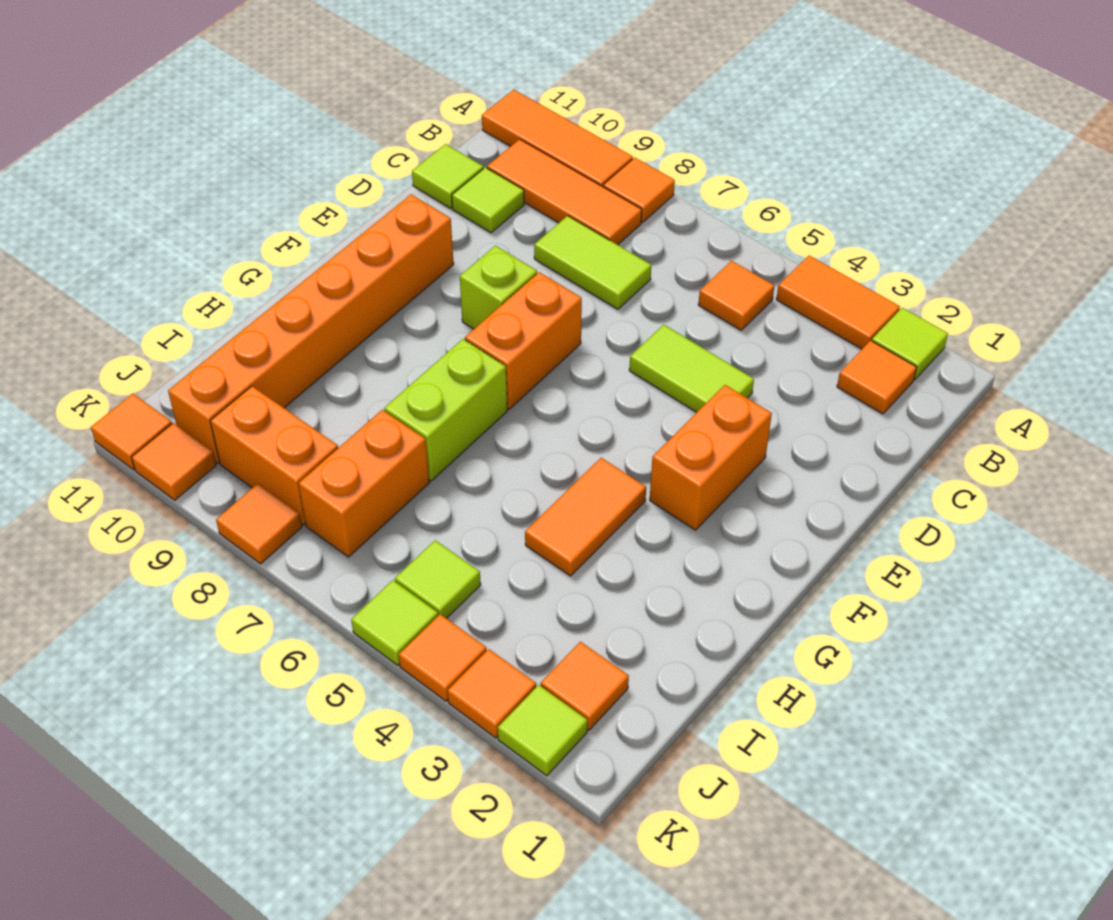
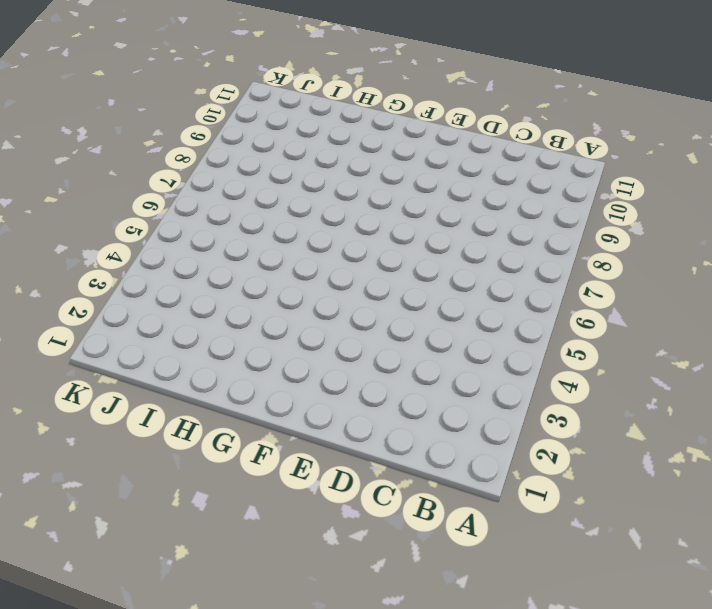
none -> lime tile A2 level 1
none -> orange tile A3:A4 level 1
none -> orange tile A8 level 1

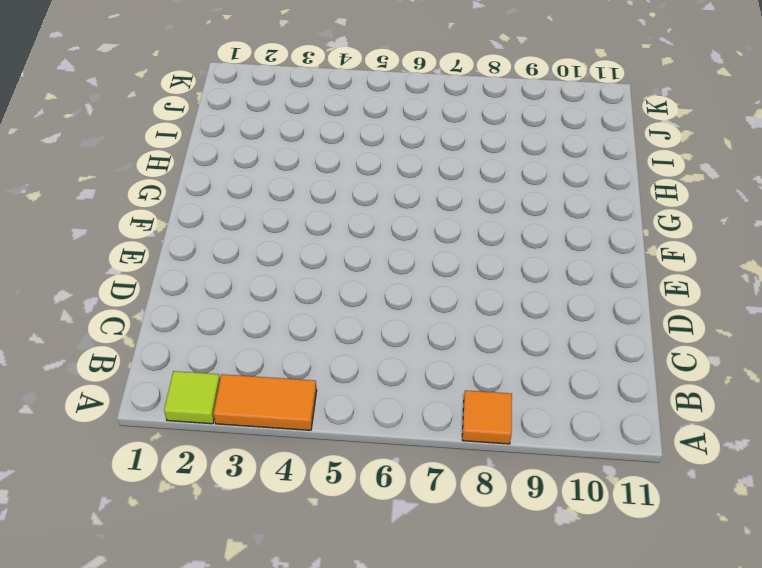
none -> orange tile A9:A11 level 1
none -> orange tile B2 level 1
none -> orange tile B5 level 1

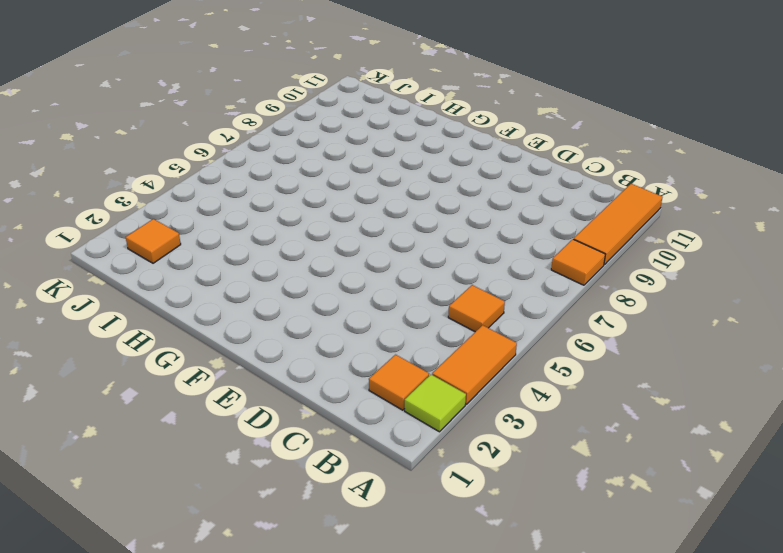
none -> orange tile B8:B10 level 1
none -> lime tile C7:C8 level 1
none -> lime tile C10 level 1

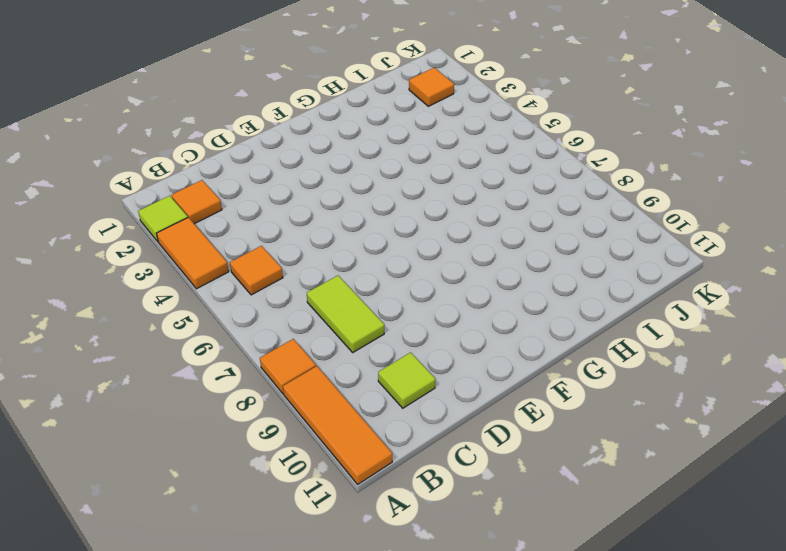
none -> orange tile B8:B10 level 1
none -> lime tile C11 level 1
none -> lime tile D4:D5 level 1

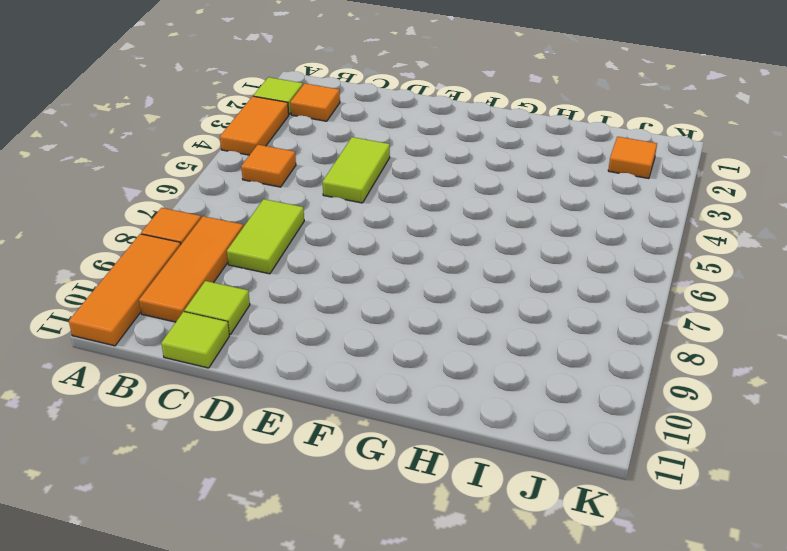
none -> orange brick E3:F3 level 1
none -> orange brick E7:F7 level 1
none -> lime brick E8 level 1

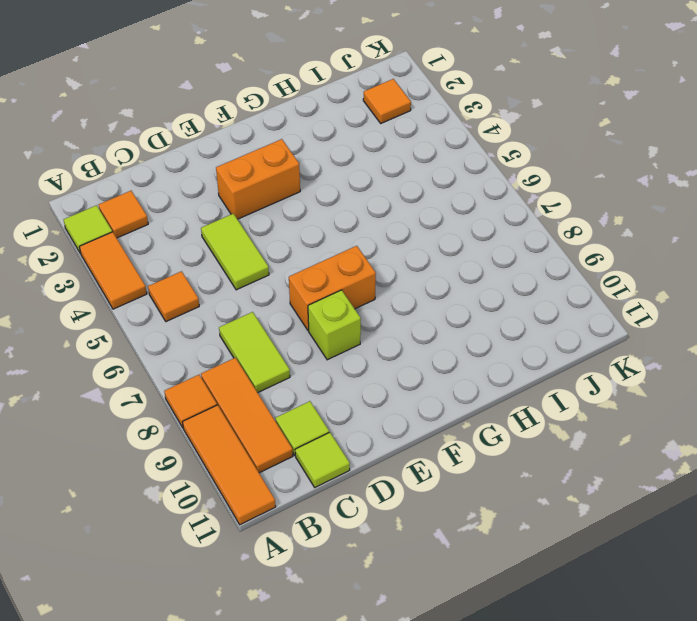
none -> orange brick E10:J10 level 1
none -> orange tile G4:H4 level 1
none -> lime brick G7:H7 level 1

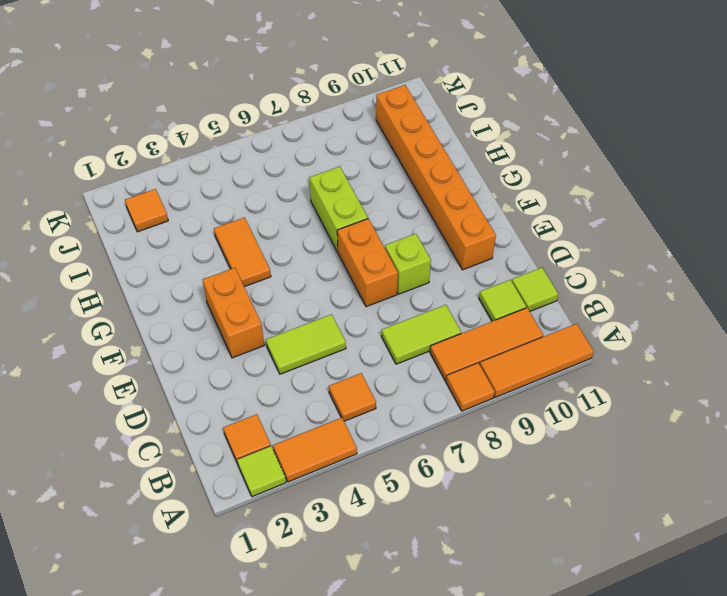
none -> orange brick I7:J7 level 1
none -> lime tile J5 level 1
none -> orange brick J8:J9 level 1

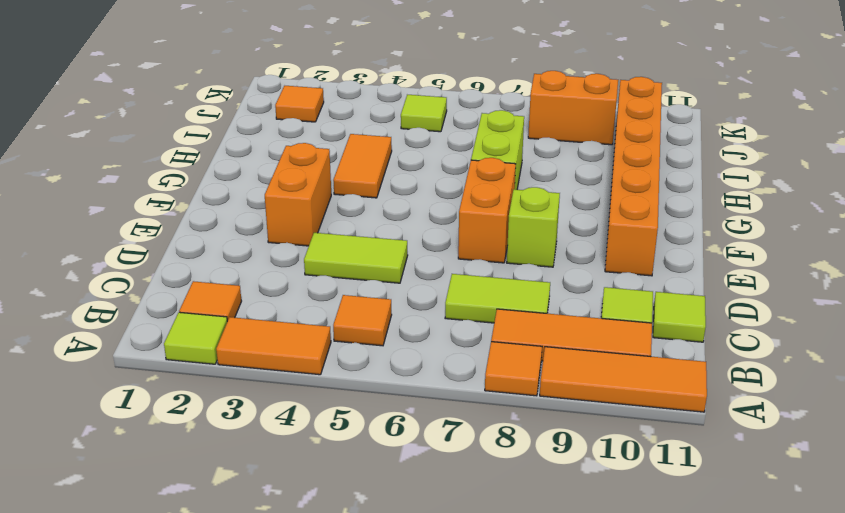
none -> orange brick I7:J7 level 1
none -> lime tile K2 level 1
none -> orange tile K3 level 1

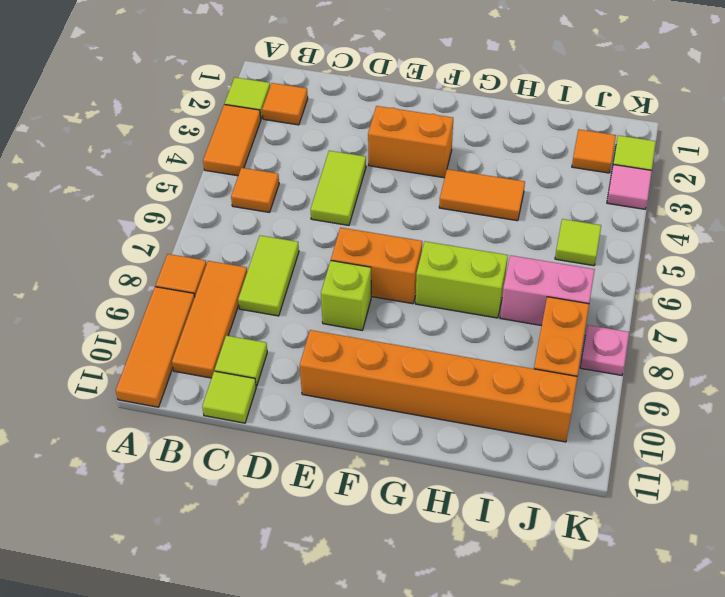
pink brick I7:J7 level 1 -> orange brick I7:J7 level 1
pink tile K3 level 1 -> orange tile K3 level 1
pink plate K8 level 1 -> orange tile K8 level 1
none -> orange tile K4 level 1
none -> lime tile K5 level 1
none -> orange tile K10 level 1

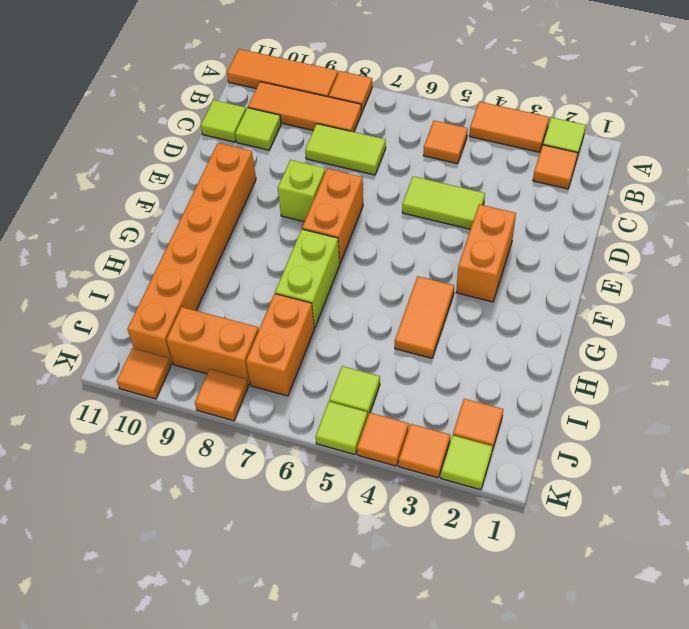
none -> orange tile K11 level 1

